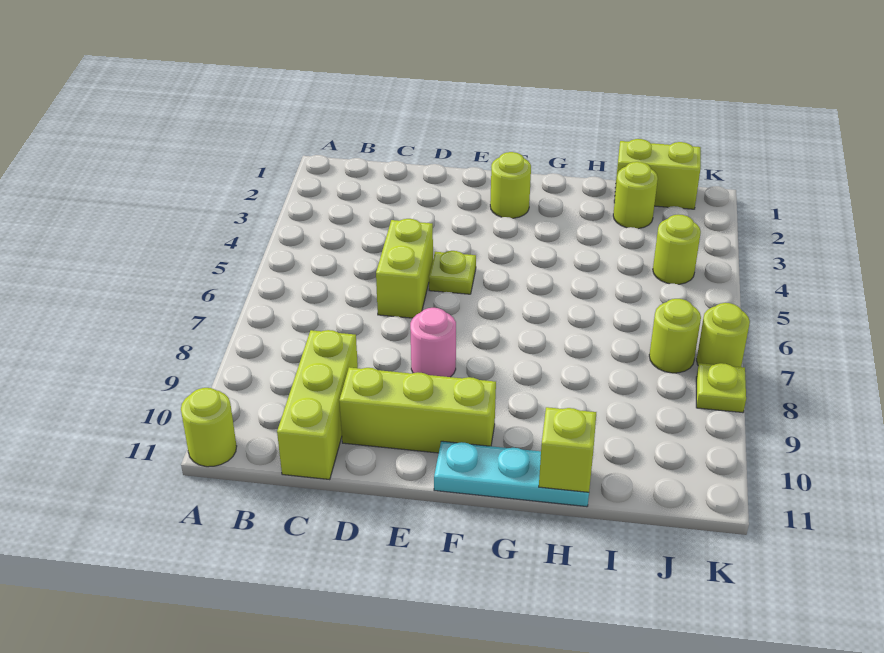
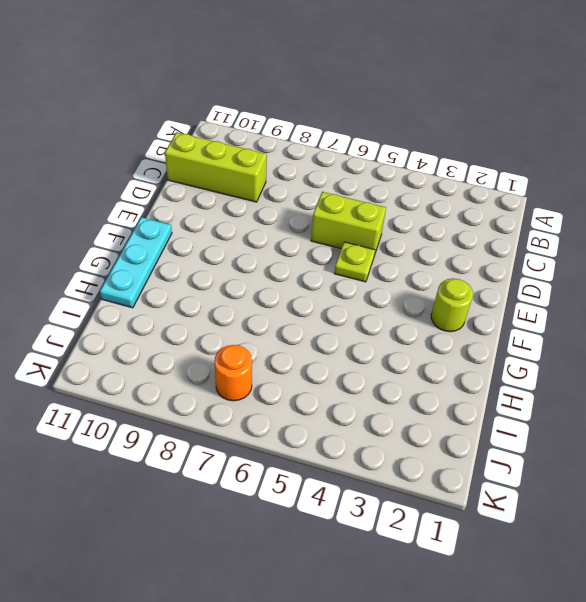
orange round brick J7 level 1 -> lime round brick J7 level 1
none -> lime round brick A11 level 1
none -> lime brick D10:F10 level 1
none -> pink round brick E8 level 1

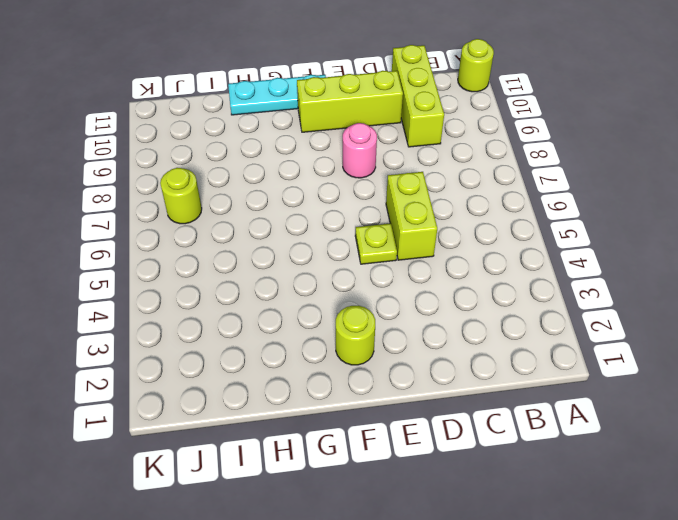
none -> lime brick I1:J1 level 1
none -> lime round brick I2 level 1
none -> lime round brick J4 level 1

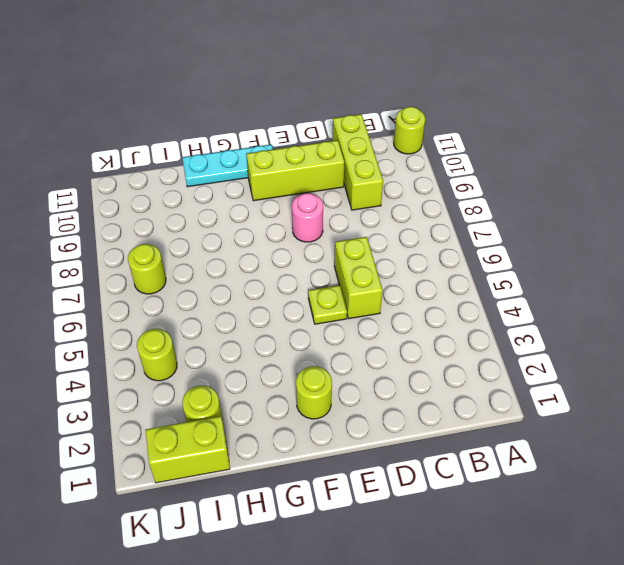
none -> lime round brick K7 level 1
none -> lime plate K8 level 1
none -> lime brick H11 level 2

